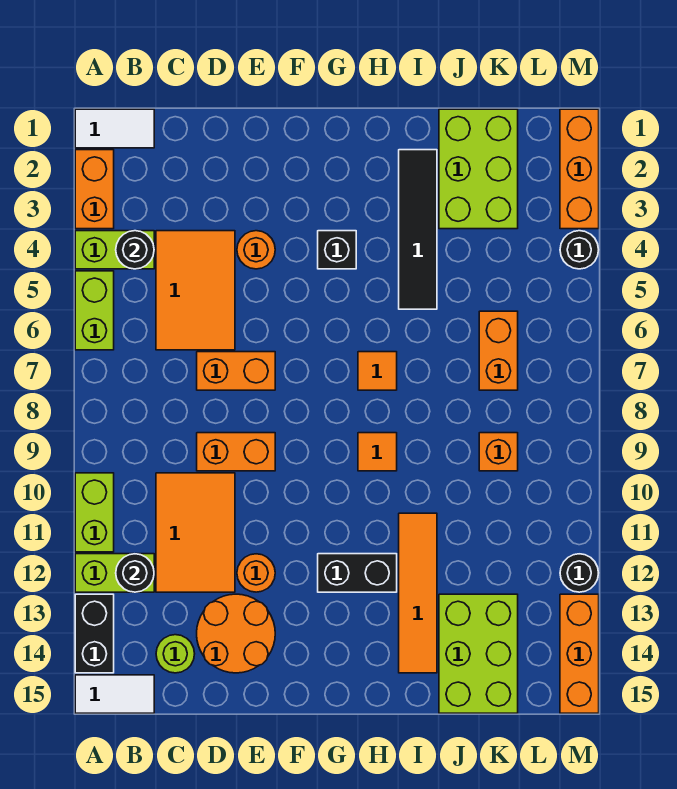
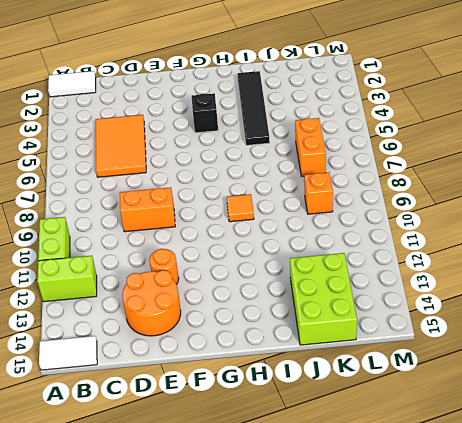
none -> orange brick A2:A3 level 1
none -> lime brick A4:B4 level 1
none -> lime brick A5:A6 level 1
none -> black brick A13:A14 level 1

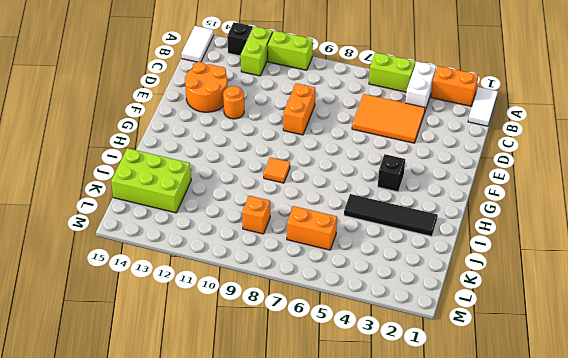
white brick A4:B4 level 1 -> lime brick A4:B4 level 1
black brick A13 level 1 -> black brick A13:A14 level 1
none -> orange tile C10:D12 level 1
none -> lime round brick C14 level 1
none -> orange brick D7:E7 level 1
none -> orange round brick E4 level 1

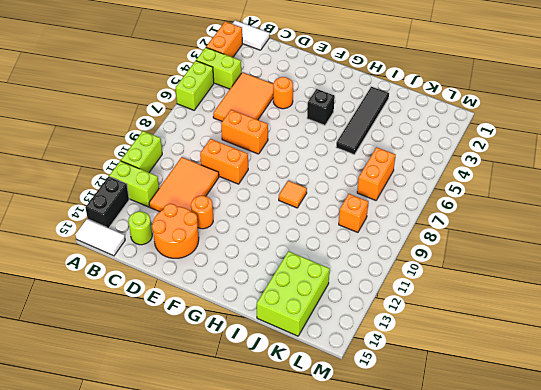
none -> black brick G12:H12 level 1
none -> orange tile H7 level 1
none -> orange tile I11:I14 level 1
none -> lime brick J1:K3 level 1

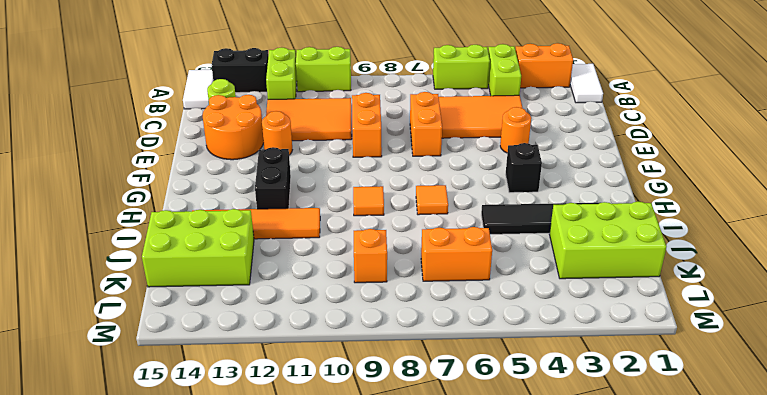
none -> orange brick M1:M3 level 1
none -> black round brick M4 level 1
none -> black round brick M12 level 1
none -> orange brick M13:M15 level 1

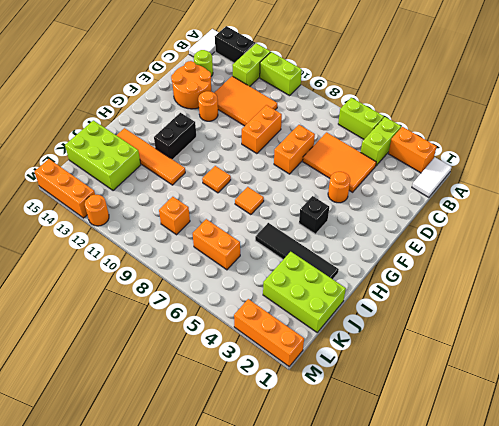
orange round brick M12 level 1 -> black round brick M12 level 1
none -> black round brick M4 level 1
none -> black round brick B4 level 2
none -> black round brick B12 level 2

